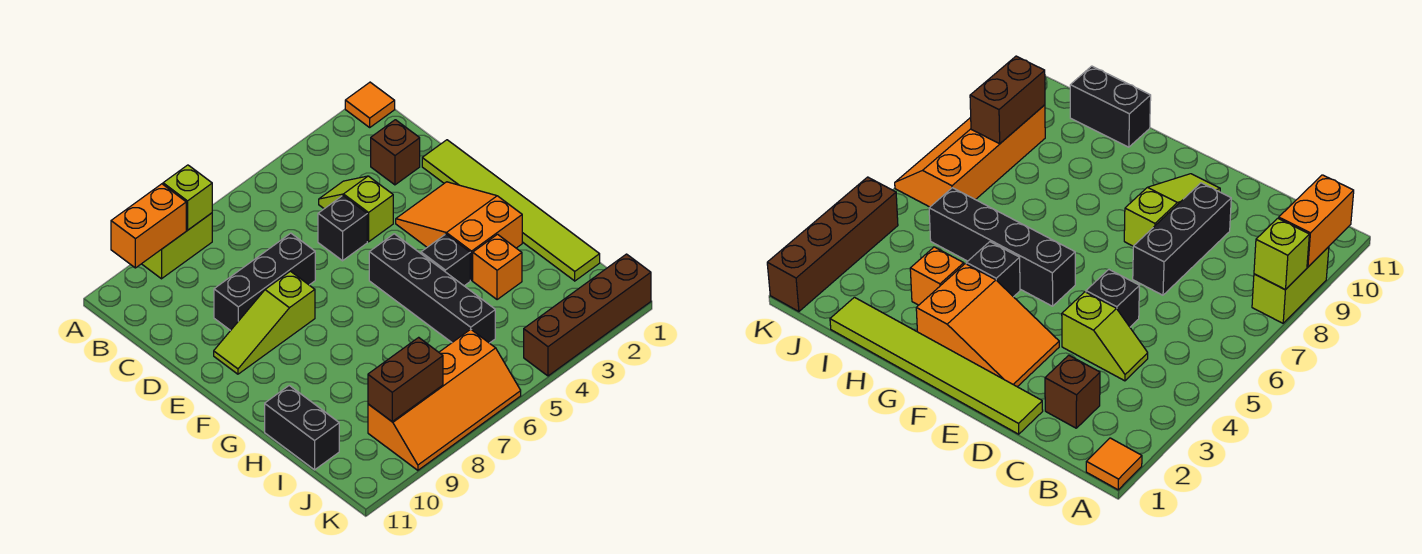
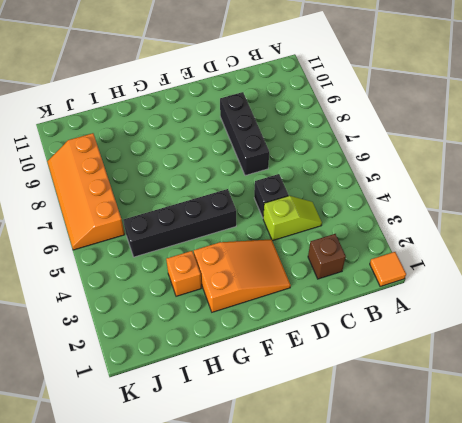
none -> lime brick A8:A9 level 1
none -> lime tile D1:I1 level 1
none -> lime slope E8:E10 level 1 top 8

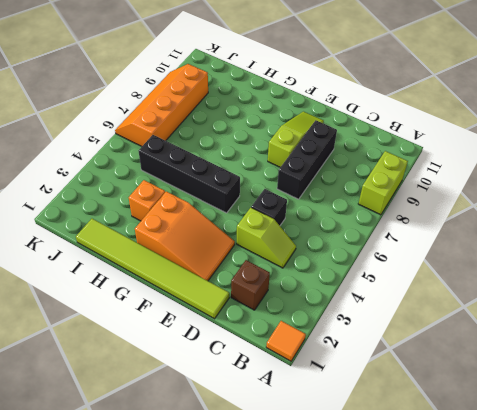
none -> black brick G4 level 1
none -> black brick H11:I11 level 1
none -> brown brick K1:K4 level 1

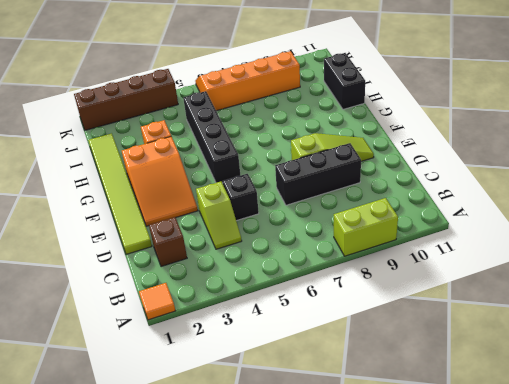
none -> black brick G4 level 1
none -> lime brick A8 level 2
none -> orange brick A9:A10 level 2

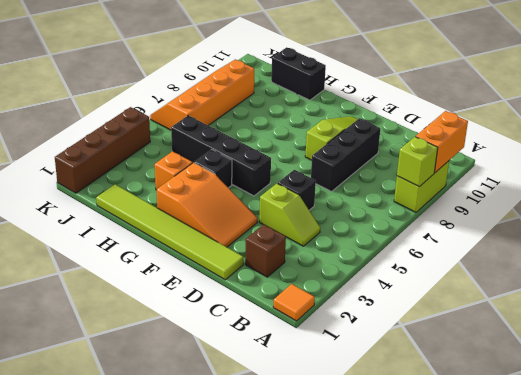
none -> brown brick J8:J9 level 2

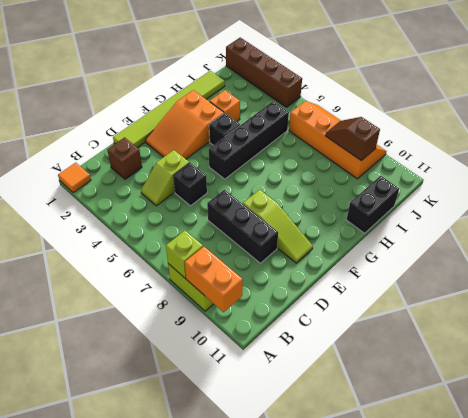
brown slope J8:J9 level 2 top 9 -> brown brick J8:J9 level 2

